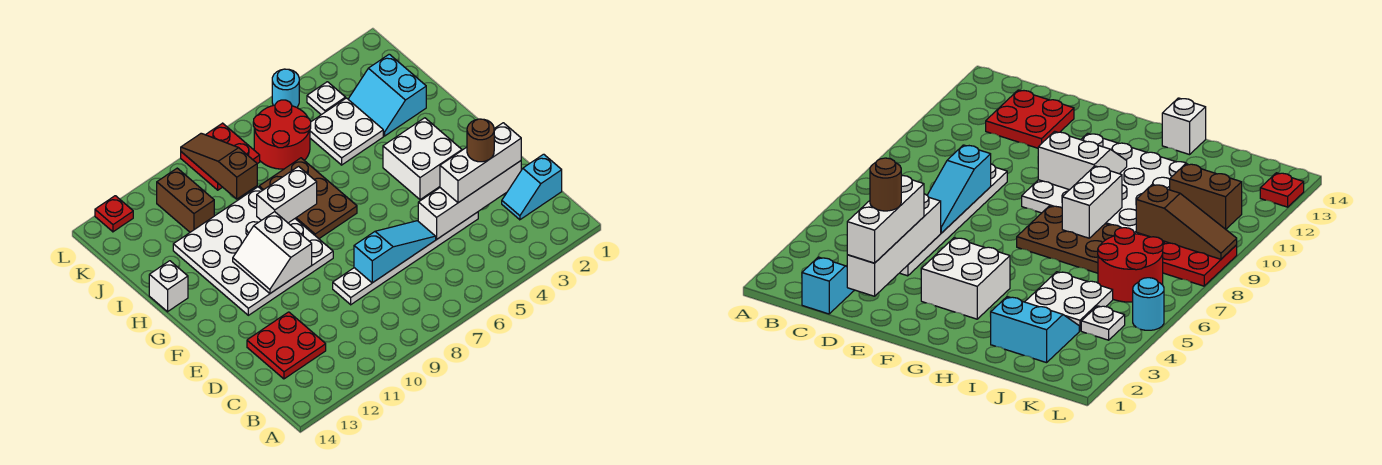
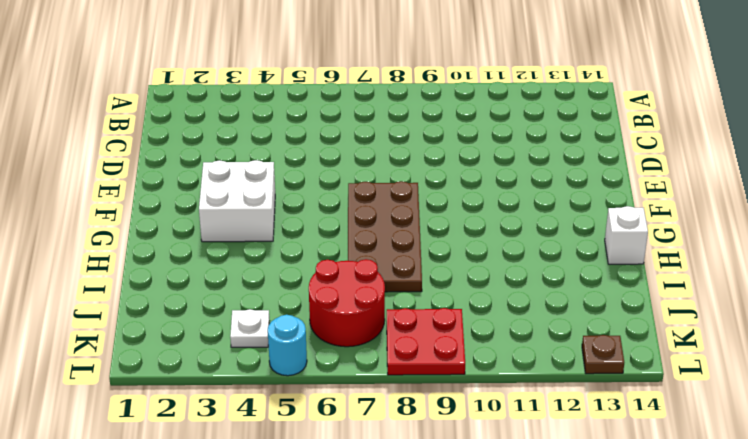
brown plate F7:I8 level 1 -> brown plate G7:I8 level 1
brown plate L13 level 1 -> red plate L13 level 1
none -> cyan slope C1:C2 level 1 top 1
none -> red plate C12:D13 level 1
none -> white plate D4:D9 level 1

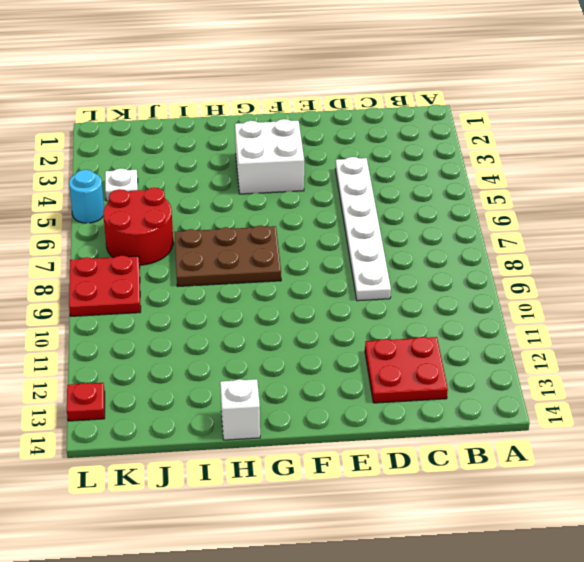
none -> cyan slope C1:C2 level 1 top 1
none -> white plate F9:I12 level 1
none -> cyan slope I2:J3 level 1 top 2

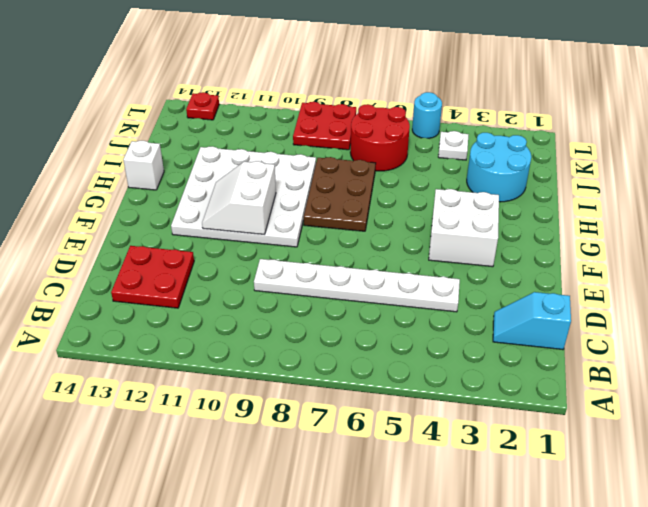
cyan round brick I2:J3 level 1 -> cyan slope I2:J3 level 1 top 2
none -> white plate I4:J5 level 1
none -> brown brick J11:K11 level 1
none -> white brick D2:D5 level 2

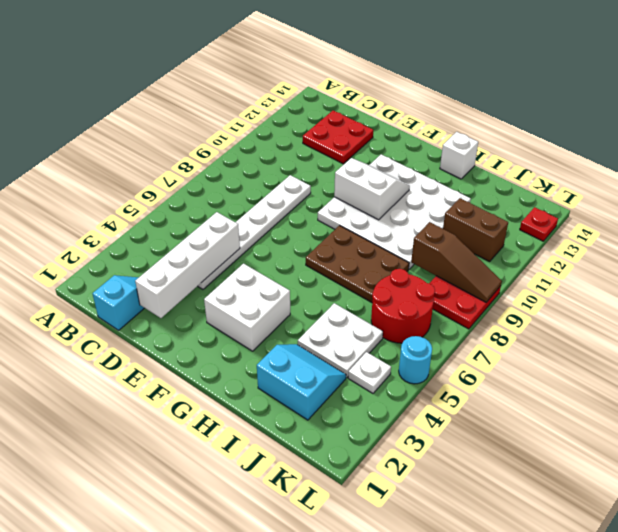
none -> cyan slope D6:D8 level 2 top 8
none -> white brick H8:H9 level 2
none -> white brick D2:D4 level 3

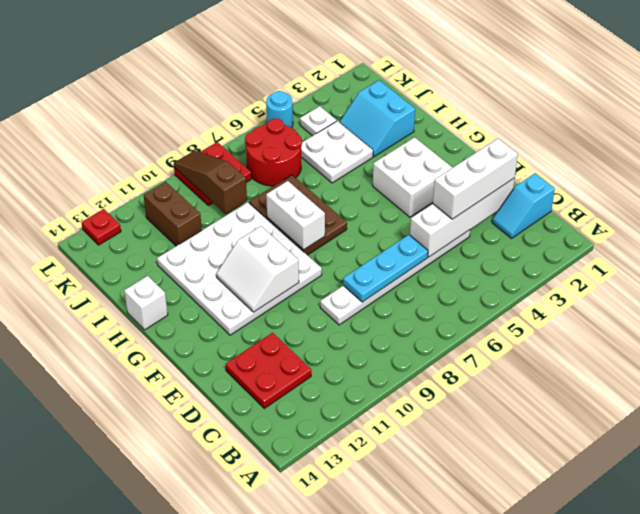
cyan plate D6:D8 level 2 -> cyan slope D6:D8 level 2 top 8
white brick G8:H8 level 2 -> white brick H8:H9 level 2
none -> brown round brick D3 level 4

